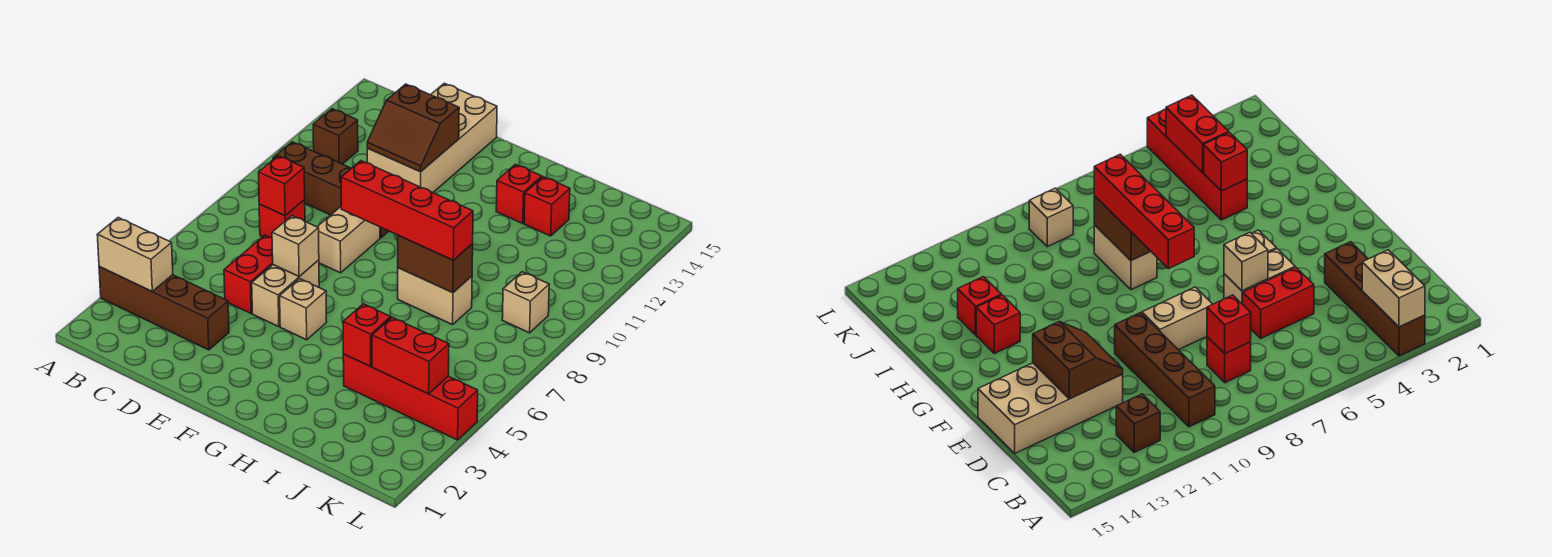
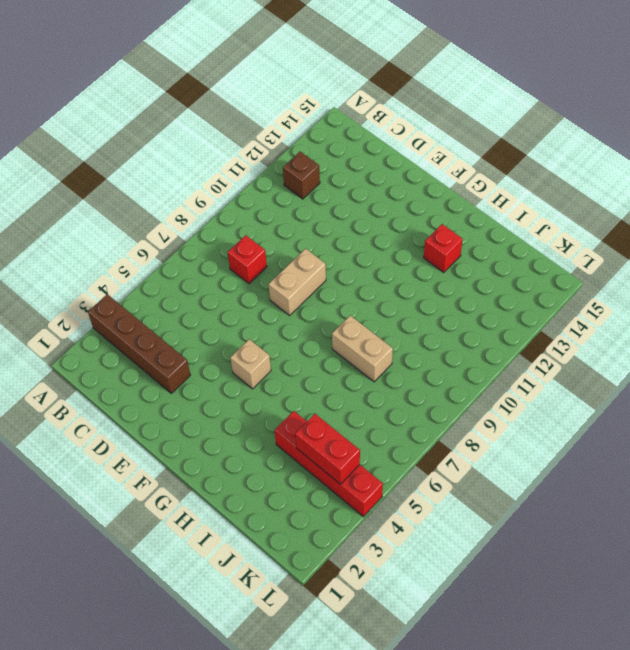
none -> brown brick B10:E10 level 1
none -> red brick D5:D6 level 1
none -> tan brick D12:E15 level 1

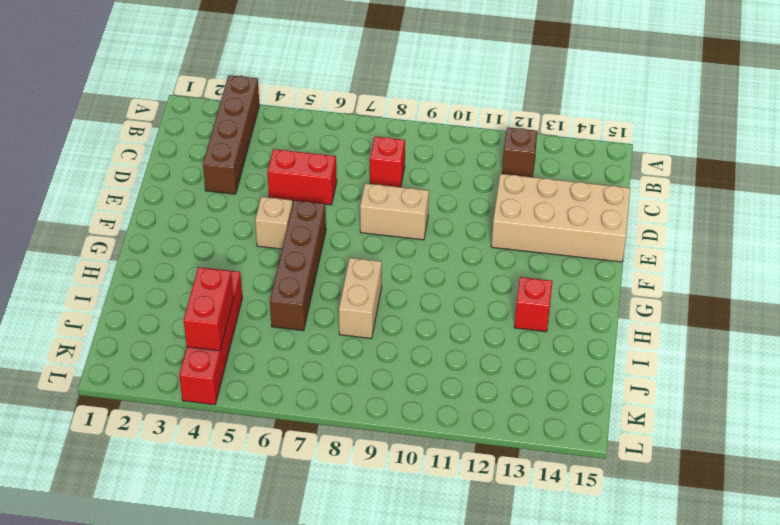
brown brick F6:I6 level 1 -> brown brick B10:E10 level 1
none -> tan brick E5:E6 level 1
none -> red brick I13 level 1
none -> tan brick K9 level 1

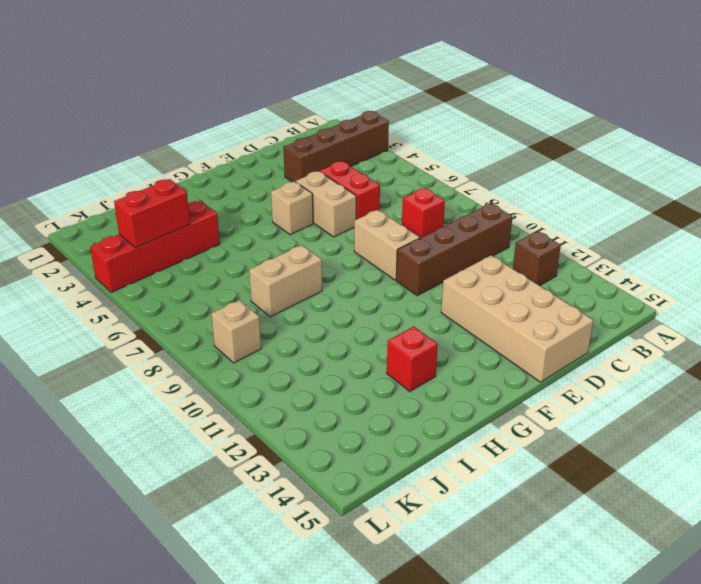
none -> red brick I13 level 1
none -> tan brick A3:B3 level 2
none -> red brick C8 level 2

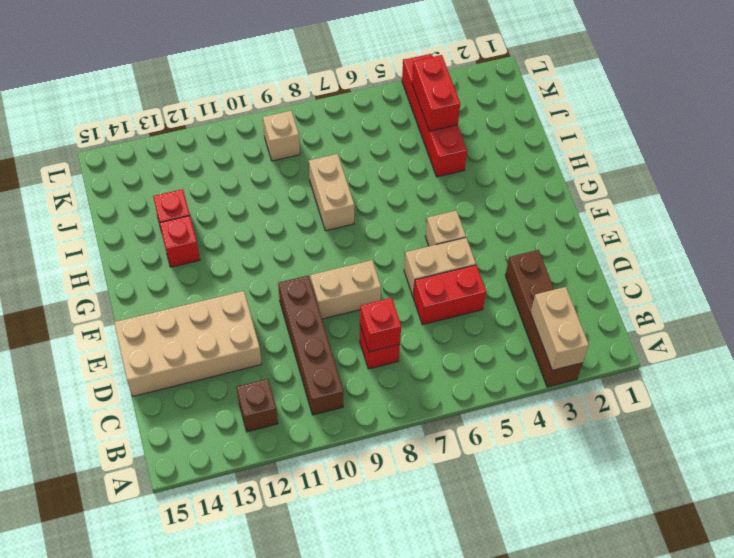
none -> brown slope D12:E13 level 2 top 13
none -> tan brick E6 level 2
none -> brown brick H8:I8 level 2

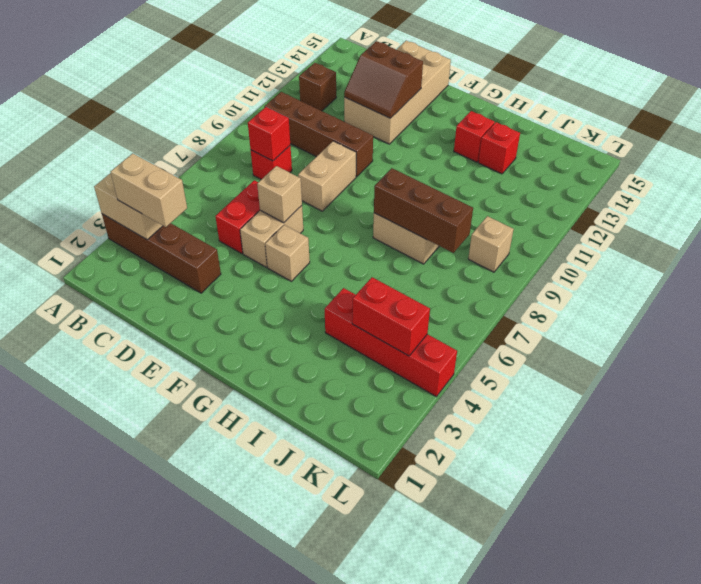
tan brick B3:C3 level 3 -> none
brown brick H8:J8 level 2 -> brown brick H8:I8 level 2
none -> red brick I4 level 2
none -> red brick F8:I8 level 3

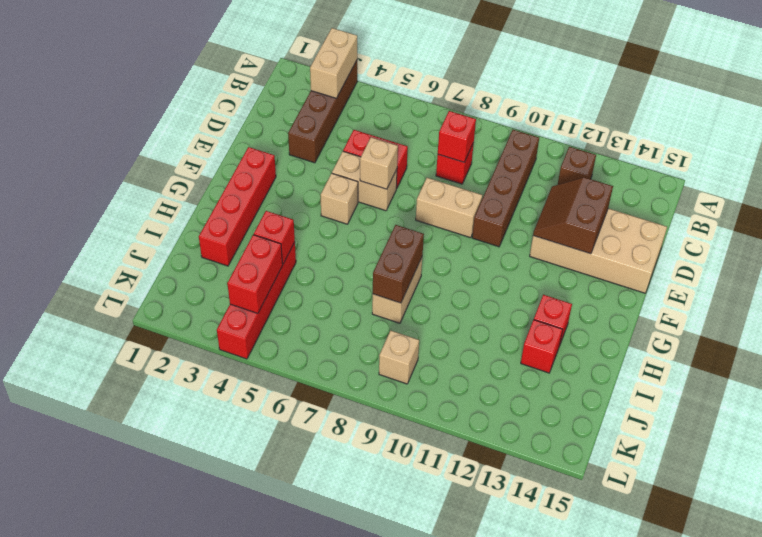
red brick F2:I2 level 1 -> red brick F8:I8 level 3

